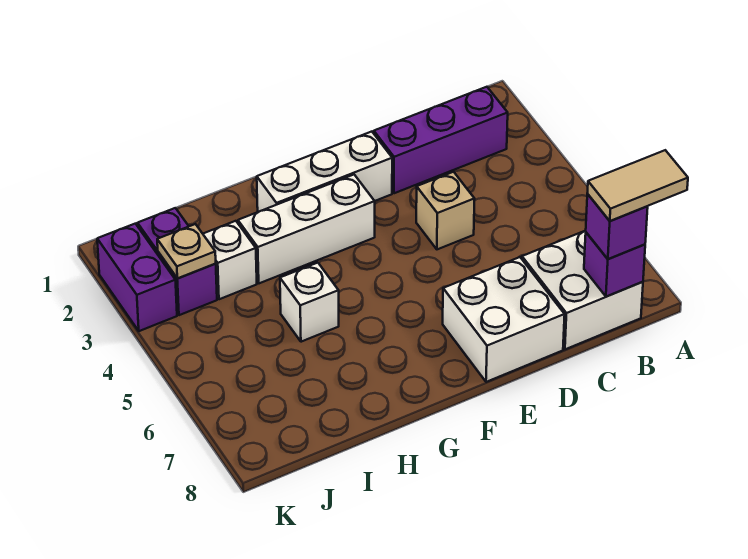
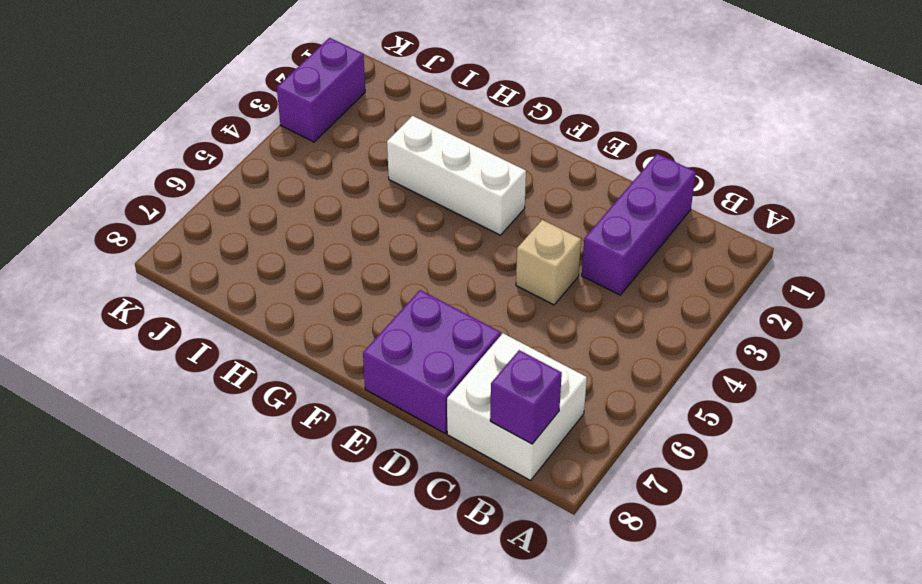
purple brick C1:C3 level 1 -> purple brick B2:D2 level 1
purple brick D7:E8 level 1 -> white brick D7:E8 level 1
none -> white brick E2:G2 level 1
none -> white brick H5 level 1
none -> white brick I3 level 1

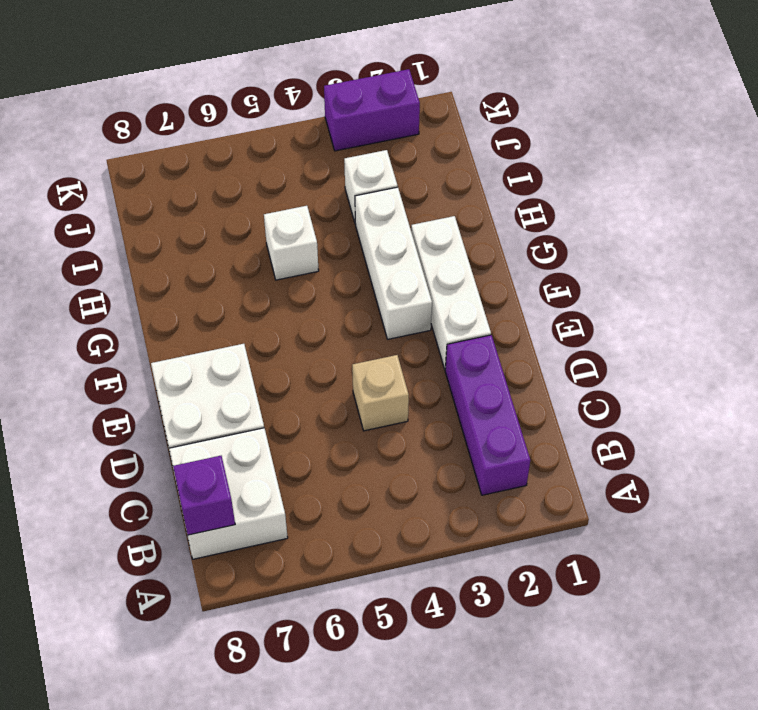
none -> purple brick J2:J3 level 1
none -> tan plate J3 level 2
none -> purple brick B8 level 3

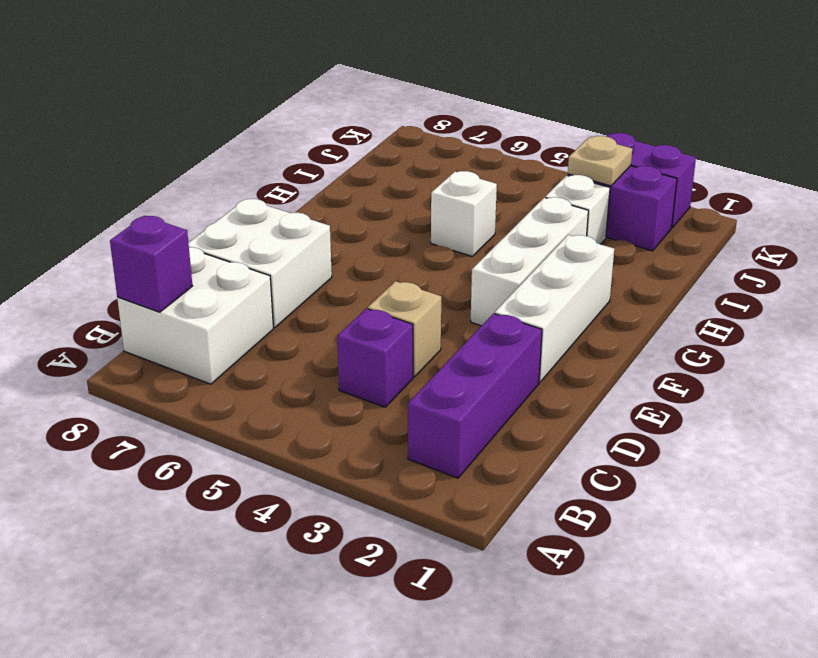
purple brick C4 level 1 -> purple brick B8 level 3
none -> tan tile A8:B8 level 4

